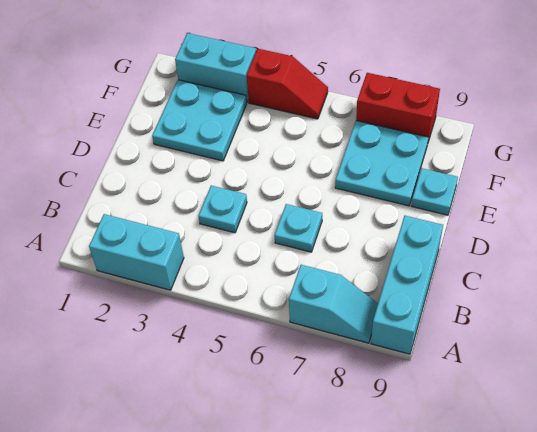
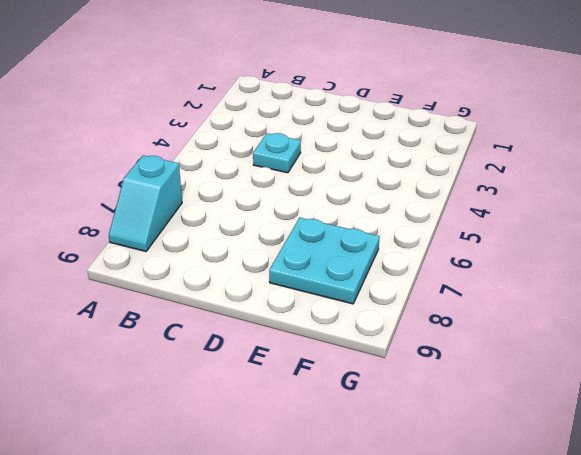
none -> cyan brick A2:A3 level 1
none -> cyan brick A9:C9 level 1

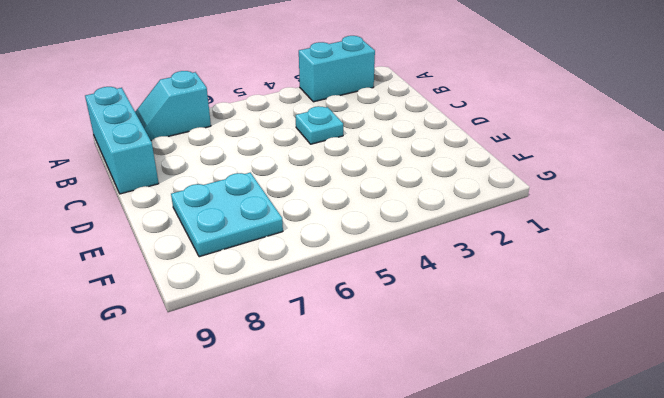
none -> cyan plate C6 level 1
none -> cyan plate E2:F3 level 1

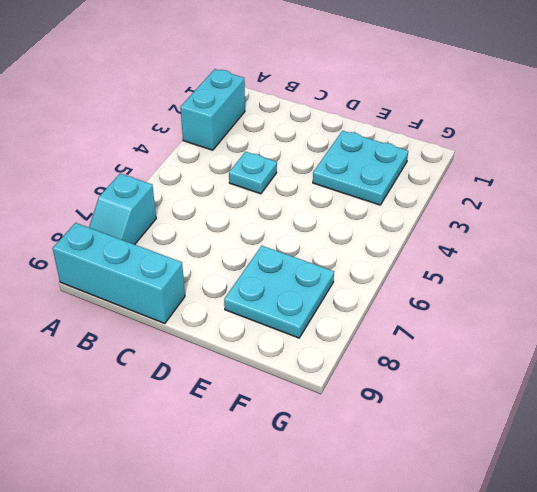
none -> cyan plate C6 level 1
none -> cyan plate E9 level 1

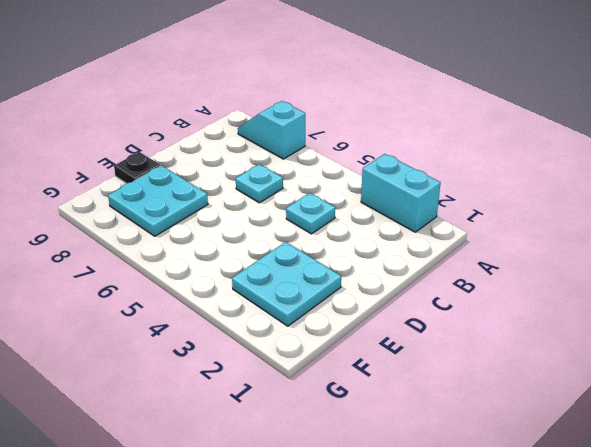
black plate E9 level 1 -> cyan plate E9 level 1
none -> cyan brick A9:C9 level 1
none -> cyan brick G2:G3 level 1

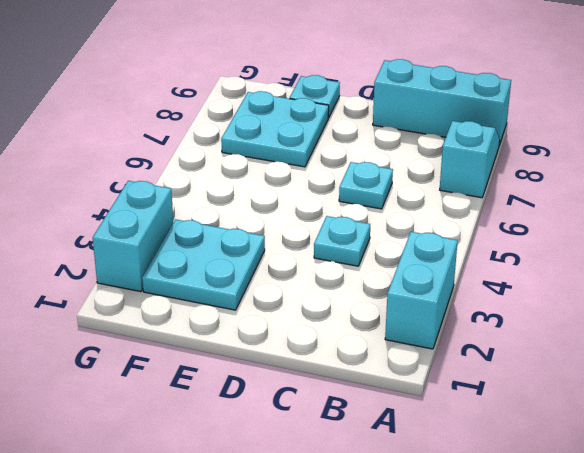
none -> red slope G4:G5 level 1 top 4
none -> red brick G7:G8 level 1

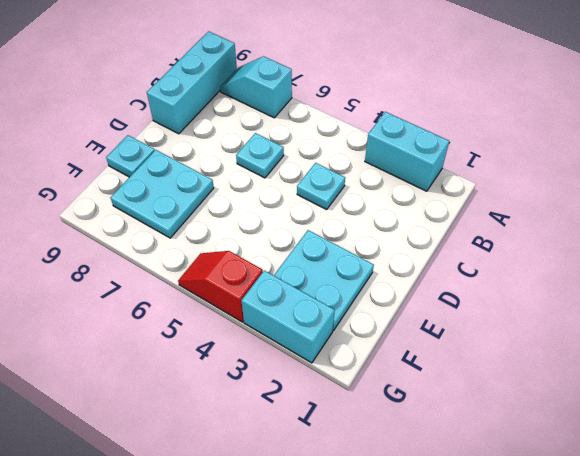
none -> red brick G7:G8 level 1

